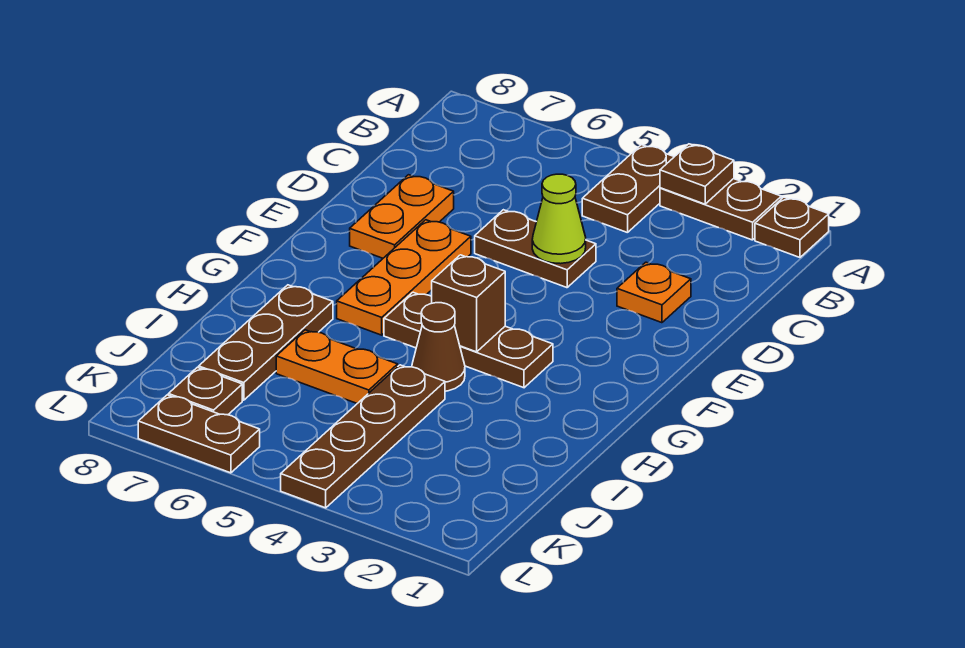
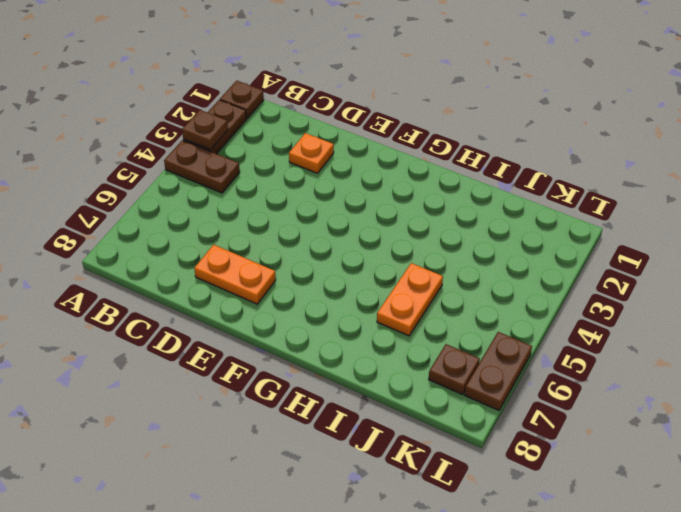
none -> brown plate D4:D5 level 1
none -> orange plate E6:G6 level 1
none -> brown plate G3:G5 level 1

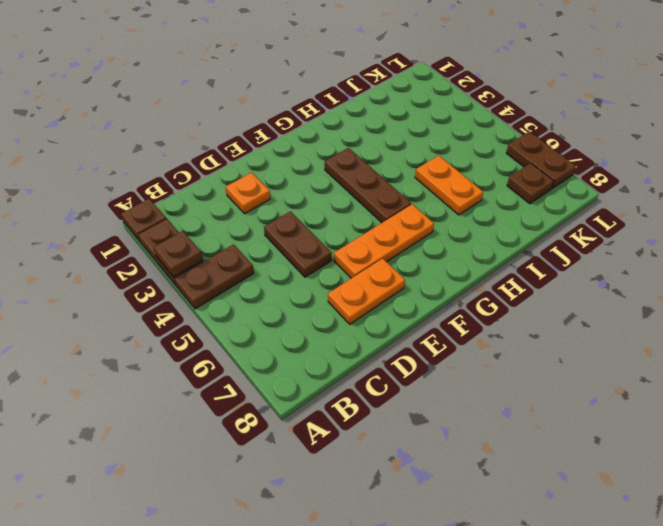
none -> brown cone H4 level 1
none -> brown plate H7:J7 level 1
none -> brown plate I4:L4 level 1

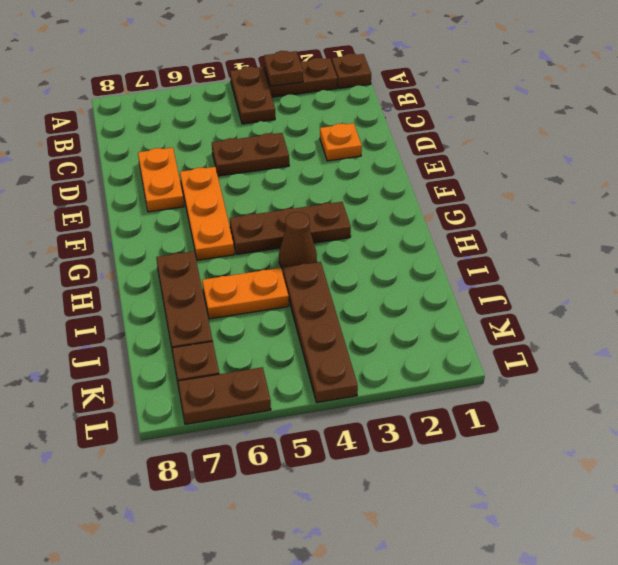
none -> lime cone D4 level 2
none -> brown brick G4 level 2

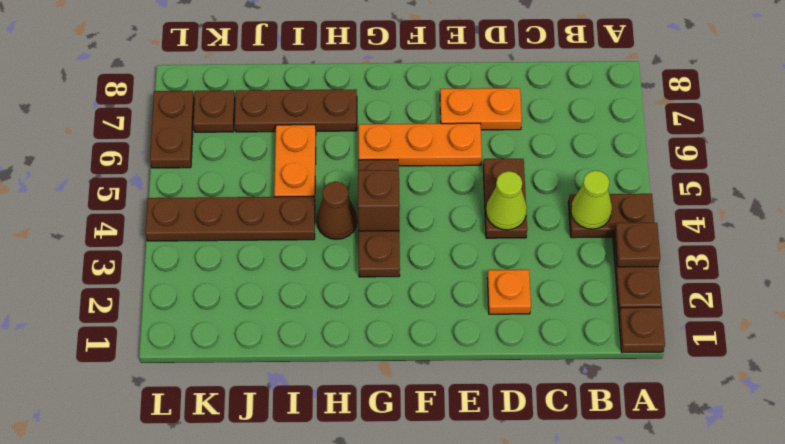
lime cone B4 level 2 -> none

